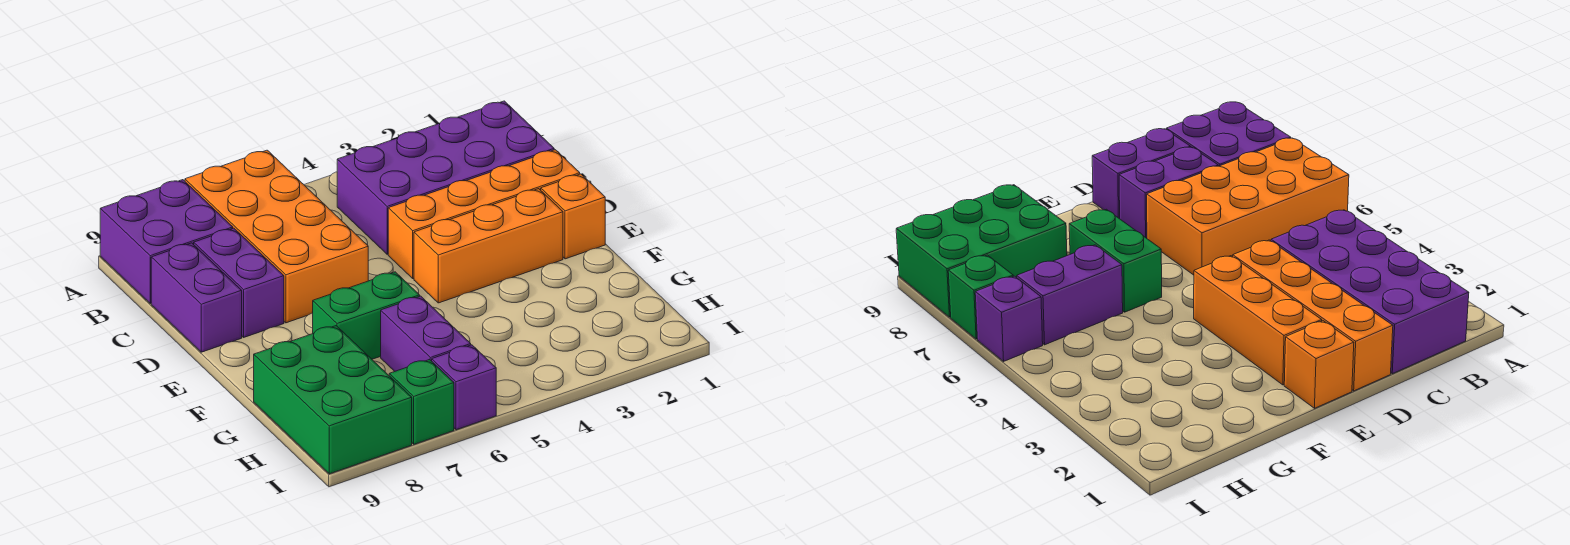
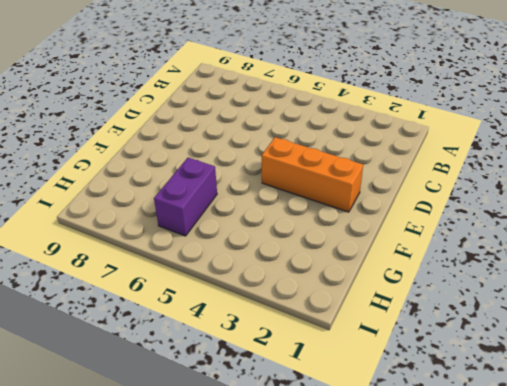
none -> orange brick A6:D7 level 1
none -> purple brick A8:B9 level 1
none -> purple brick B1:C4 level 1

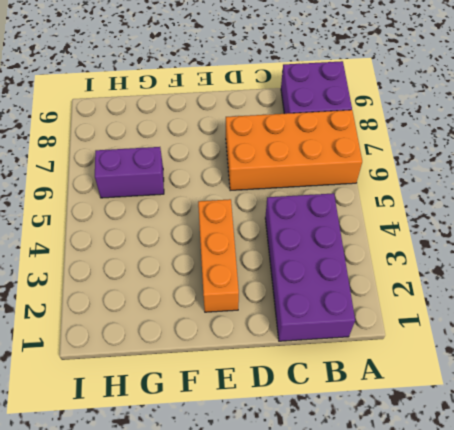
none -> purple brick C8:D8 level 1
none -> purple brick C9:D9 level 1
none -> orange brick D1:D4 level 1

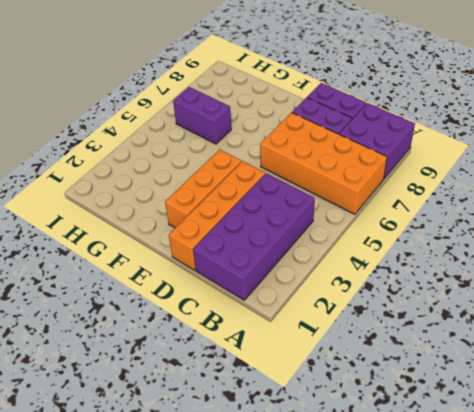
none -> orange brick E1 level 1
none -> green brick F6:F7 level 1
none -> green brick G8:I9 level 1

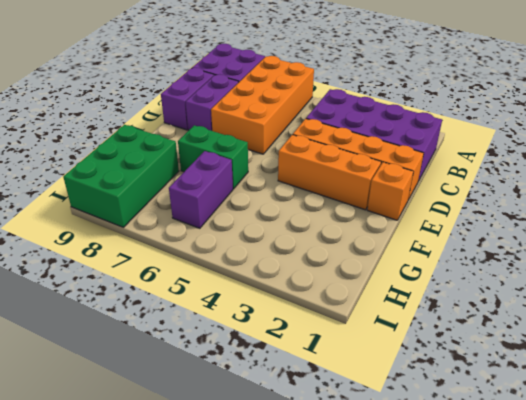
none -> purple brick I6 level 1
none -> green brick I7 level 1

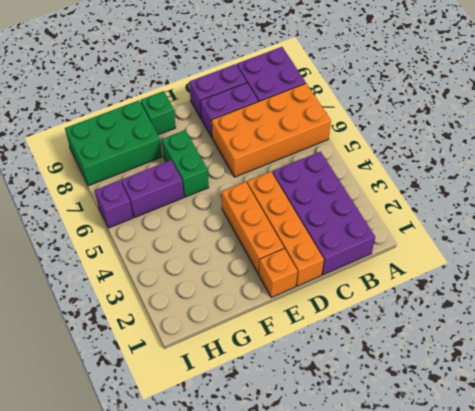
green brick F9 level 1 -> green brick I7 level 1

